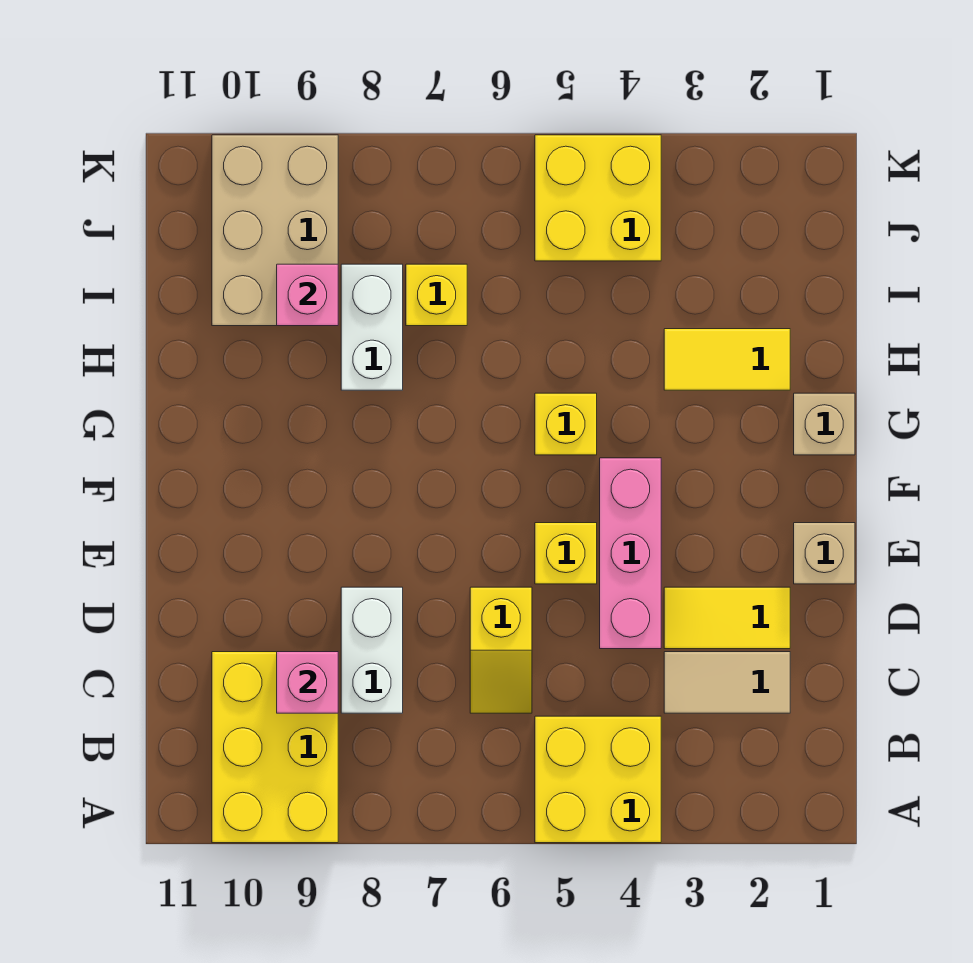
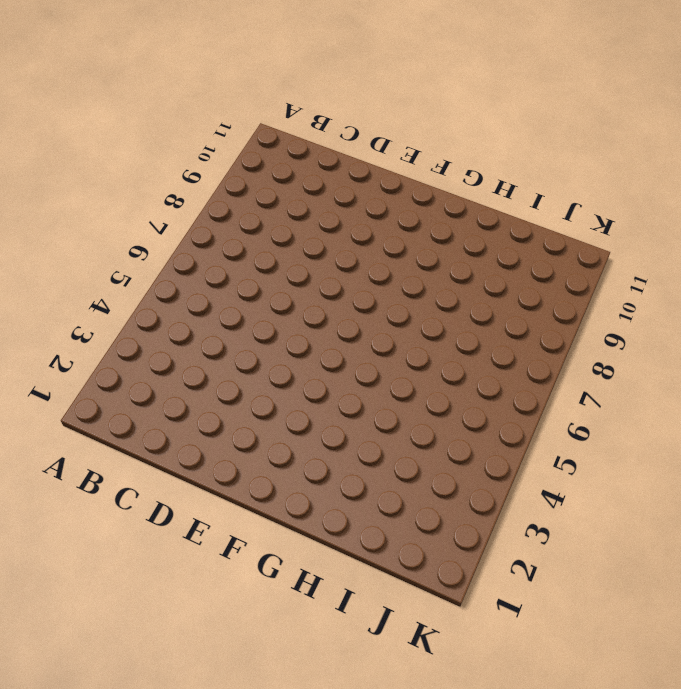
none -> yellow brick A4:B5 level 1
none -> yellow brick A9:C10 level 1
none -> tan tile C2:C3 level 1

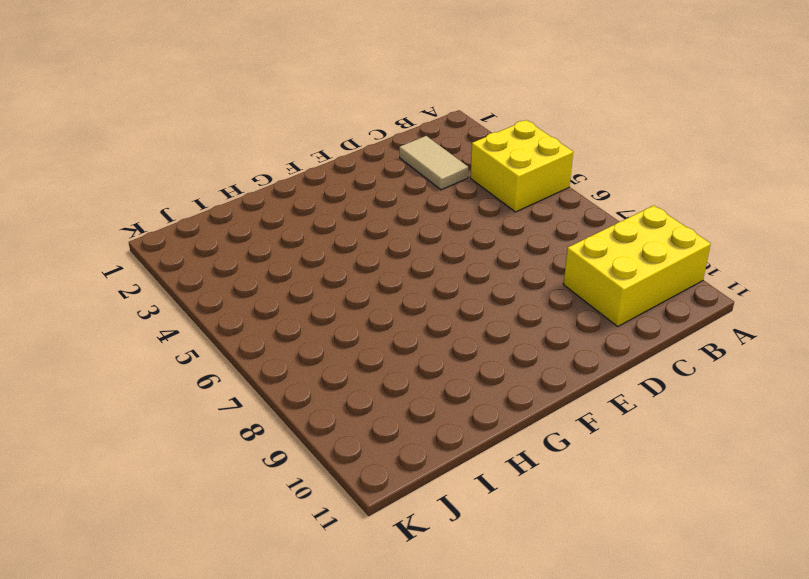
none -> yellow slope C6:D6 level 1 top D
none -> white brick C8:D8 level 1
none -> yellow tile D2:D3 level 1

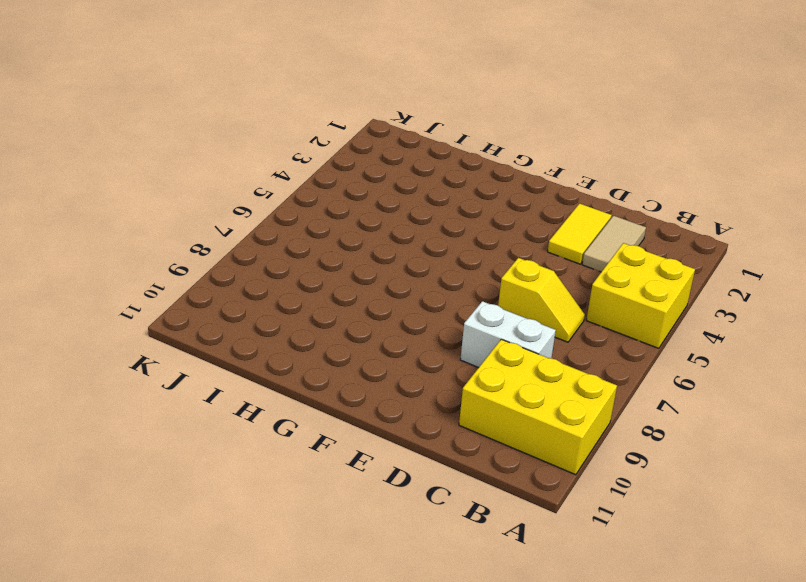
none -> pink brick D4:F4 level 1
none -> tan brick E1 level 1
none -> yellow brick E5 level 1

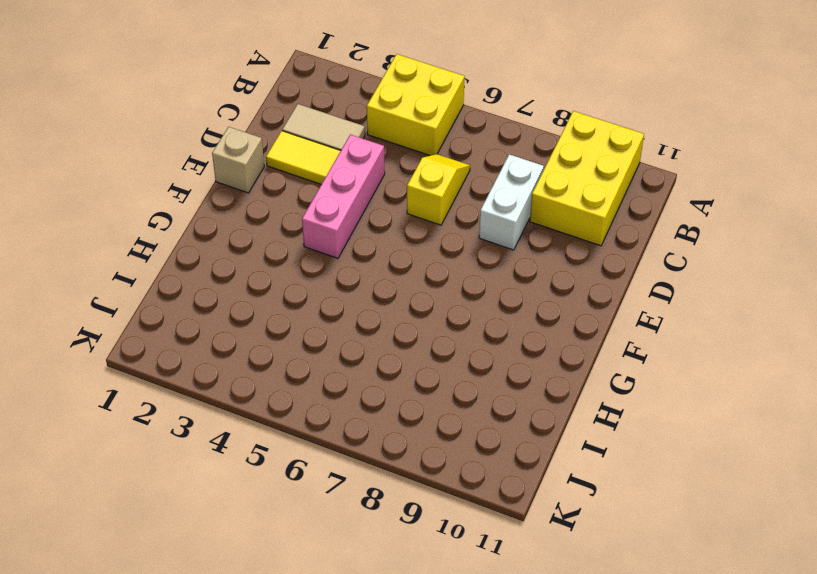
none -> yellow brick E5 level 1
none -> tan brick G1 level 1
none -> yellow brick G5 level 1

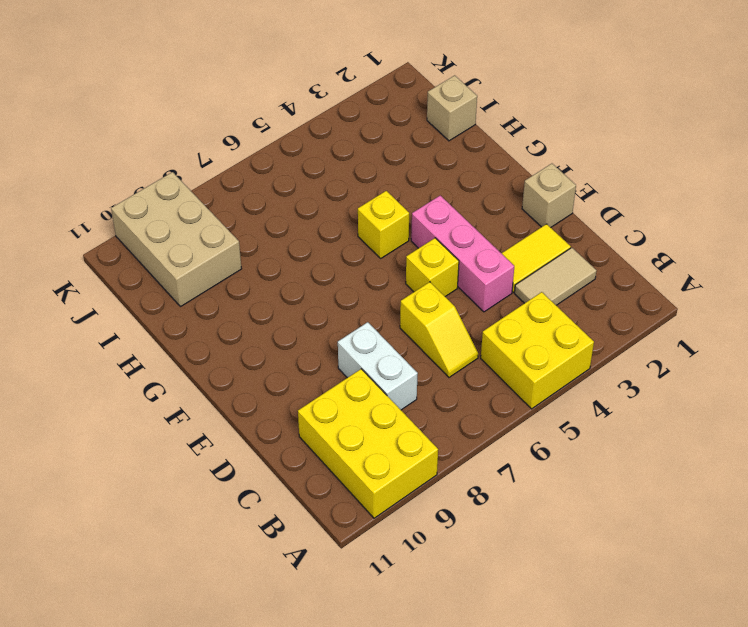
tan brick I1 level 1 -> tan brick G1 level 1
none -> yellow tile H2:H3 level 1
none -> white brick H8:I8 level 1
none -> yellow brick I7 level 1

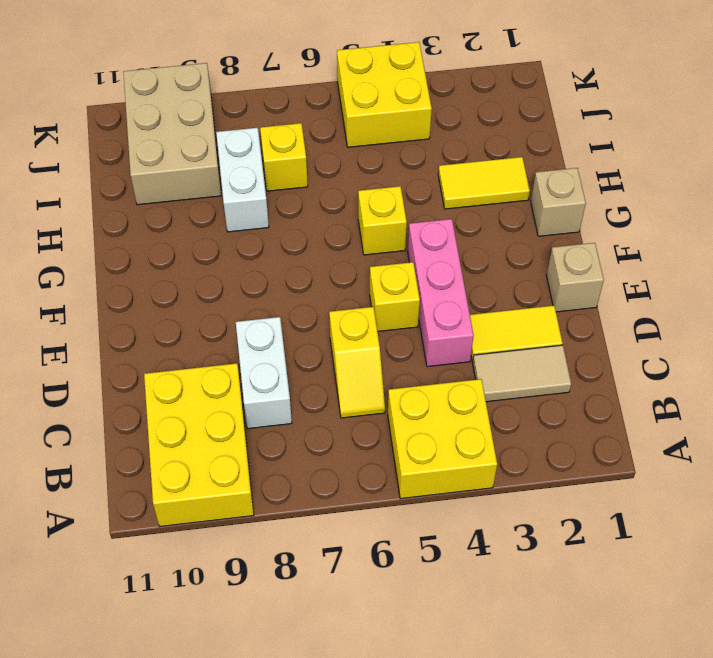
none -> pink brick C9 level 2
none -> pink brick I9 level 2

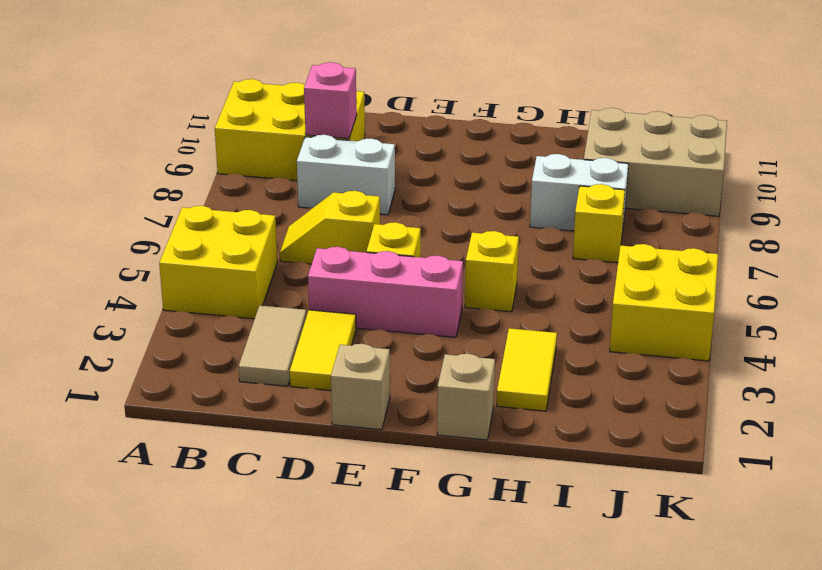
none -> pink brick I9 level 2

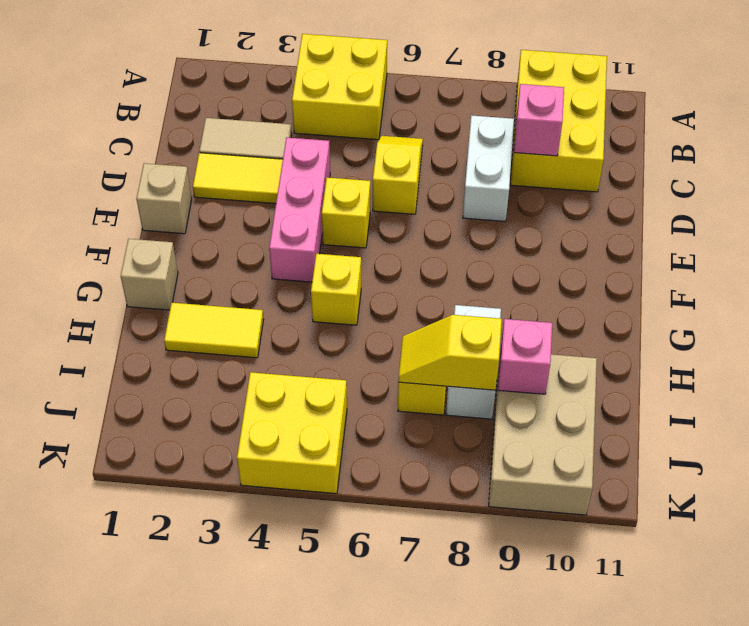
yellow slope I7:I8 level 2 top 8 -> none

